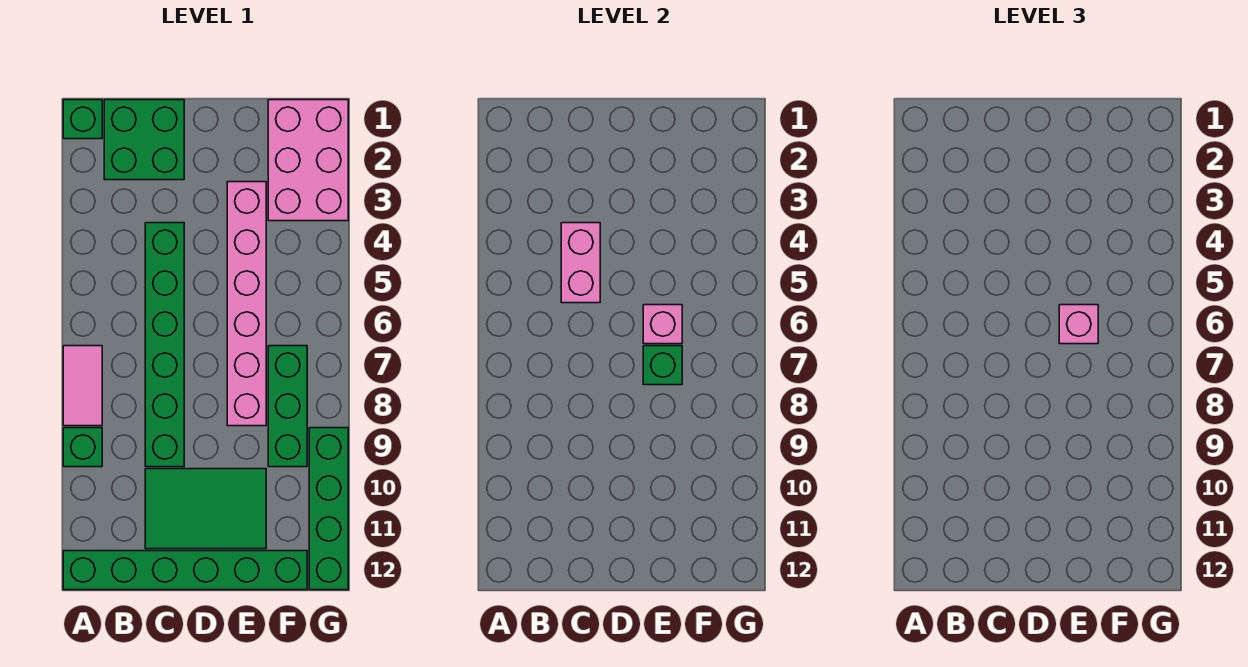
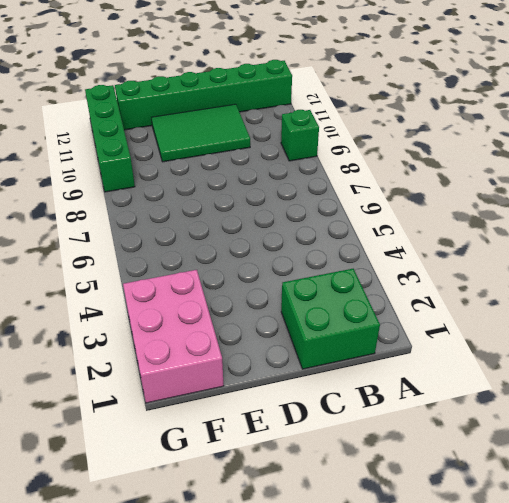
none -> green brick A1 level 1
none -> pink tile A7:A8 level 1
none -> green brick C4:C9 level 1

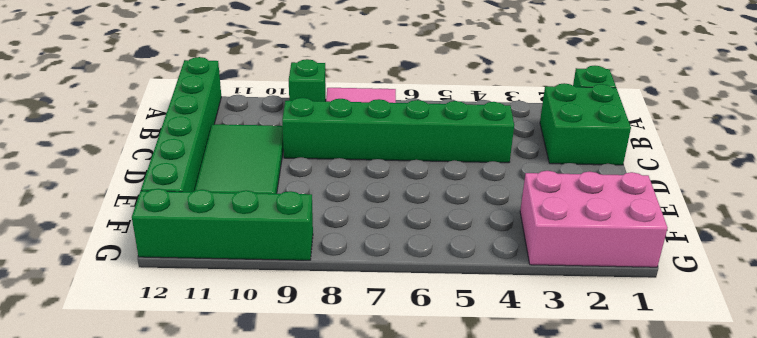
none -> pink brick E3:E8 level 1
none -> green brick F7:F9 level 1
none -> pink brick C4:C5 level 2

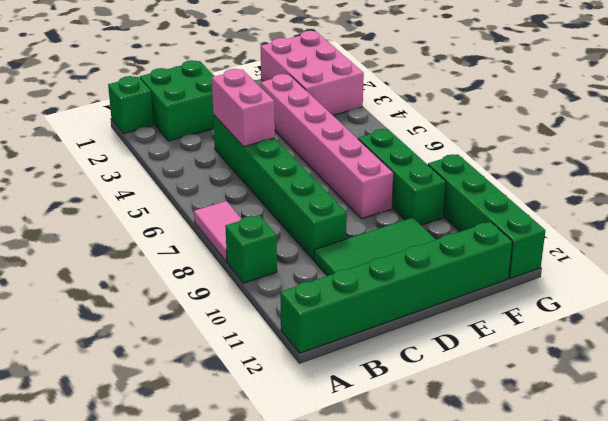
none -> pink brick E6 level 2
none -> green brick E7 level 2
none -> pink brick E6 level 3

